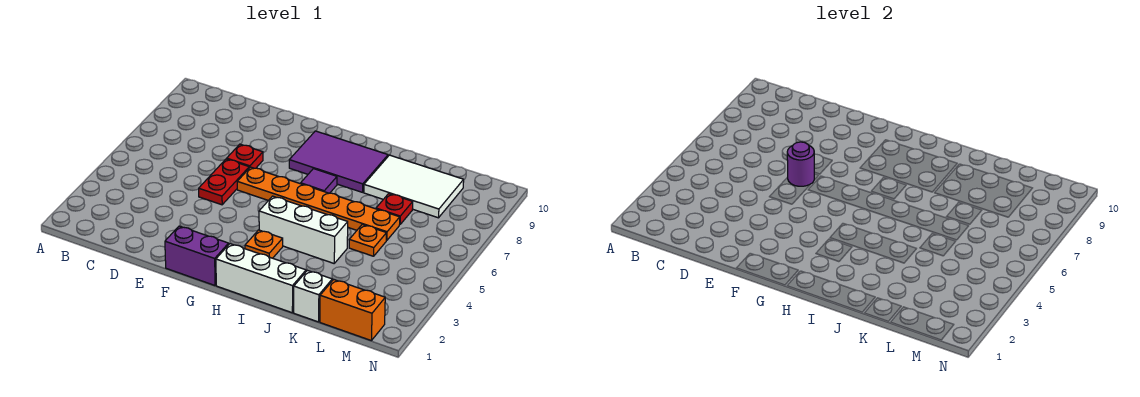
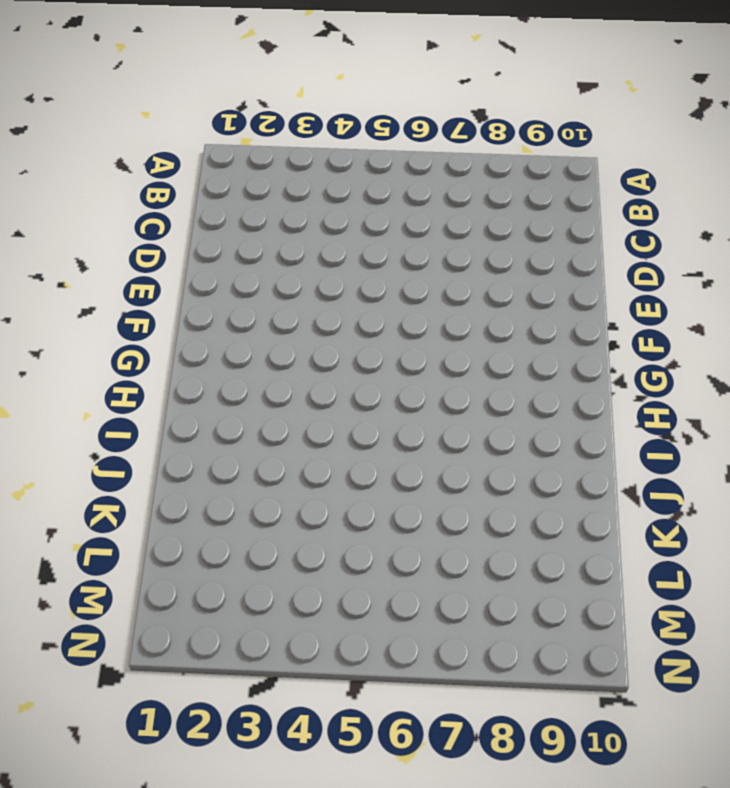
none -> red plate E5:E6 level 1
none -> red plate E7 level 1
none -> purple brick F1:G1 level 1

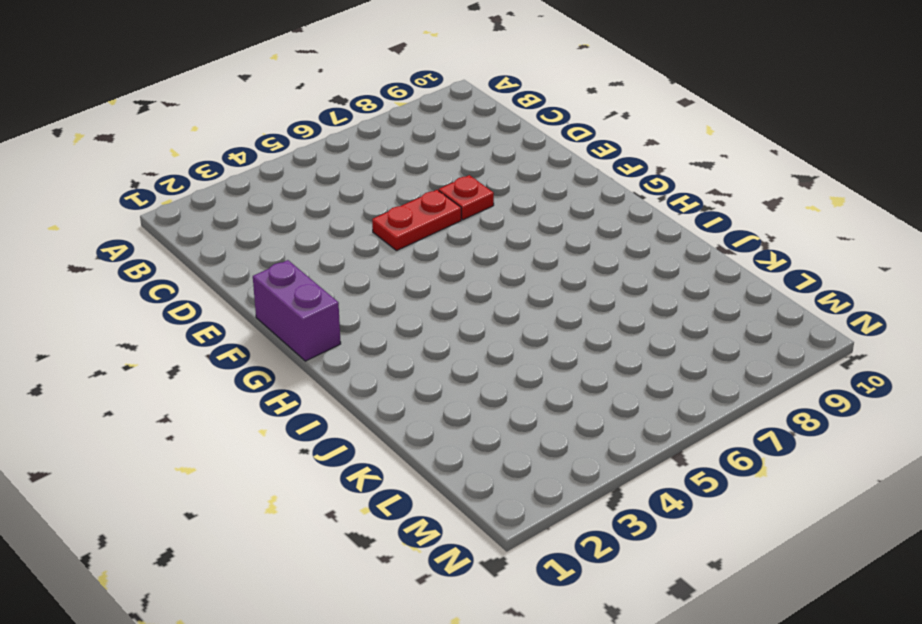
none -> orange plate F6:K6 level 1
none -> purple tile G8:I9 level 1
none -> white brick H1:J1 level 1

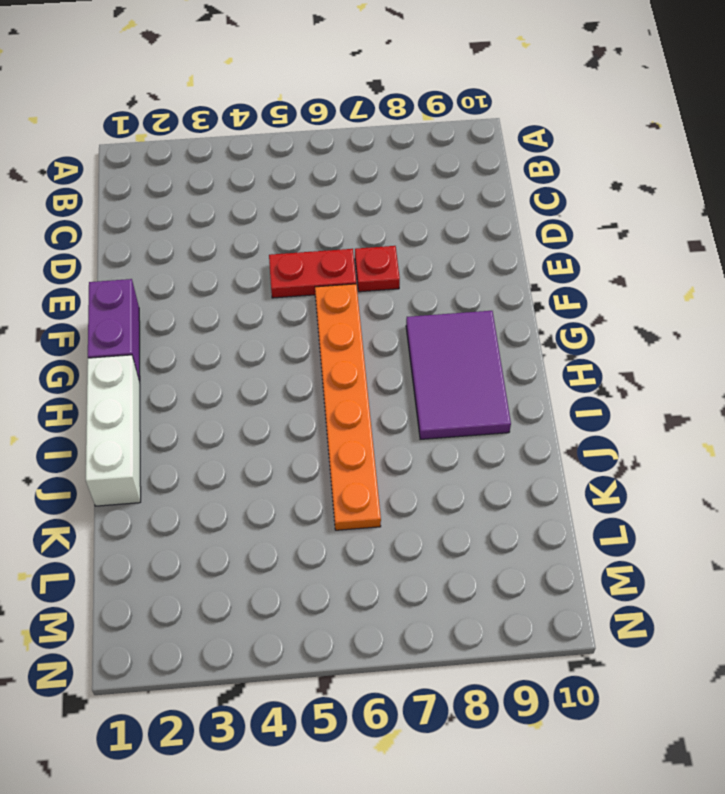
none -> orange plate H3 level 1
none -> white brick H4:J4 level 1
none -> purple tile H7 level 1

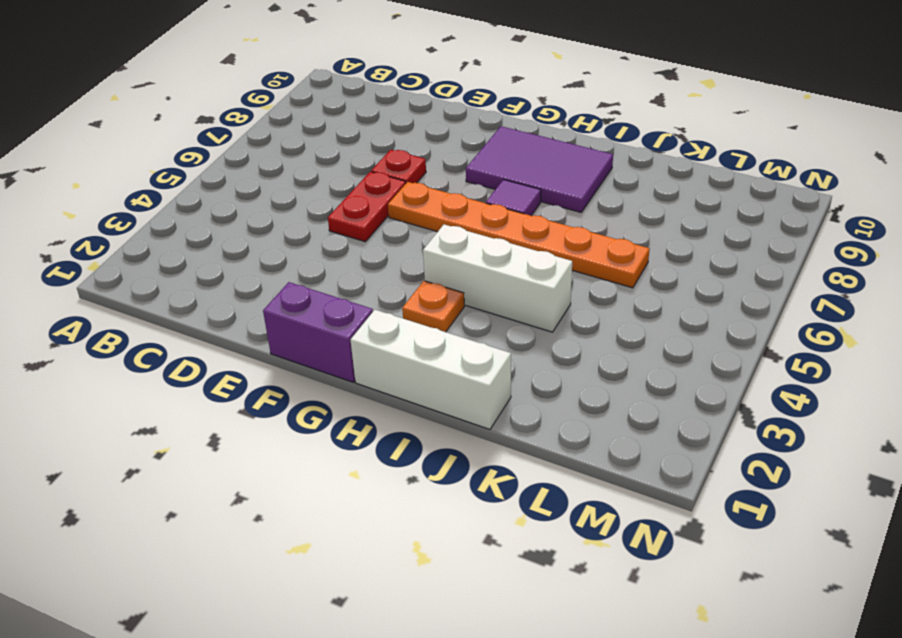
none -> white tile J8:L9 level 1
none -> white brick K1 level 1
none -> orange plate K5 level 1

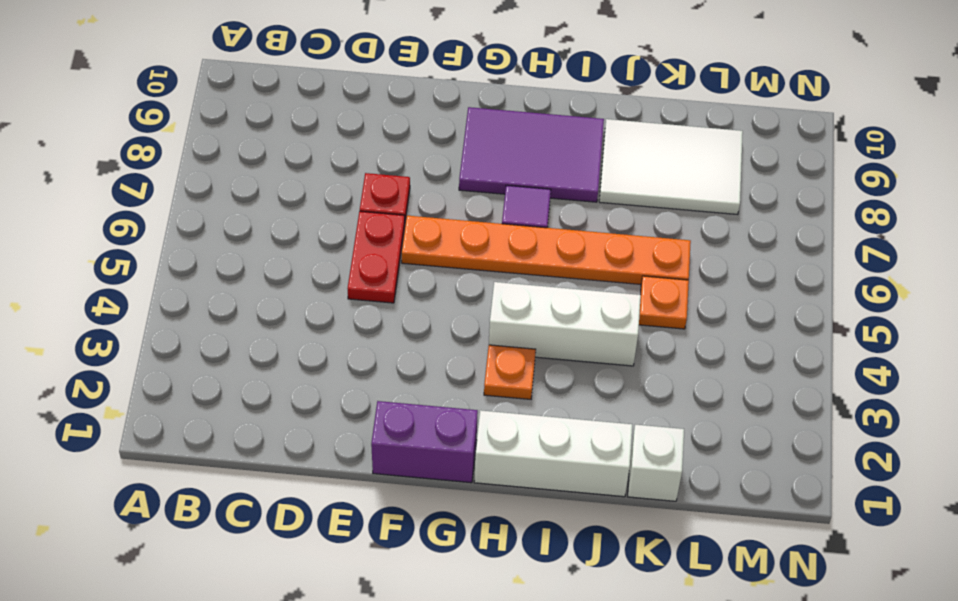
none -> red plate K7 level 1
none -> orange brick L1:M1 level 1
none -> purple round brick E6 level 2

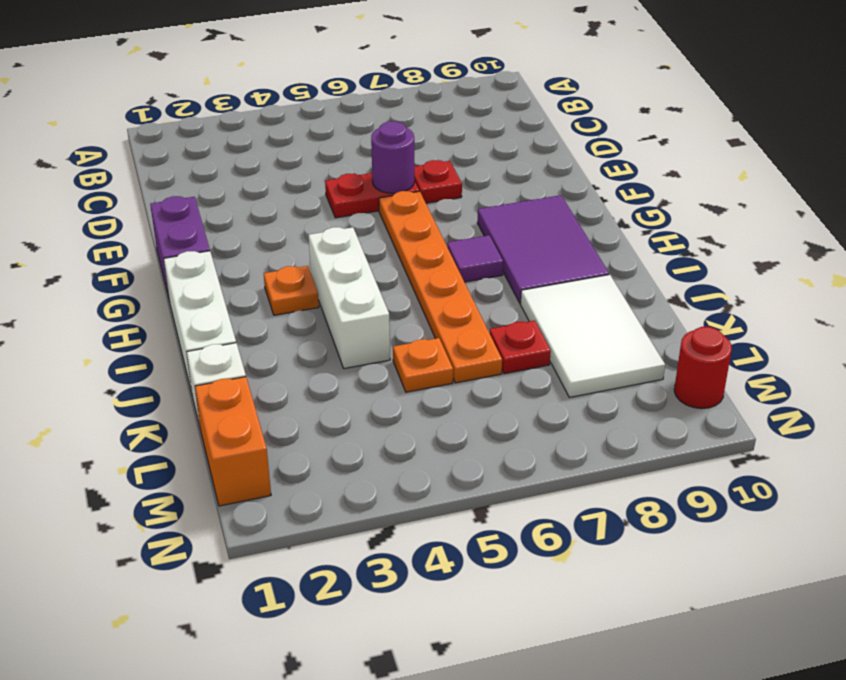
red round brick M10 level 1 -> none

